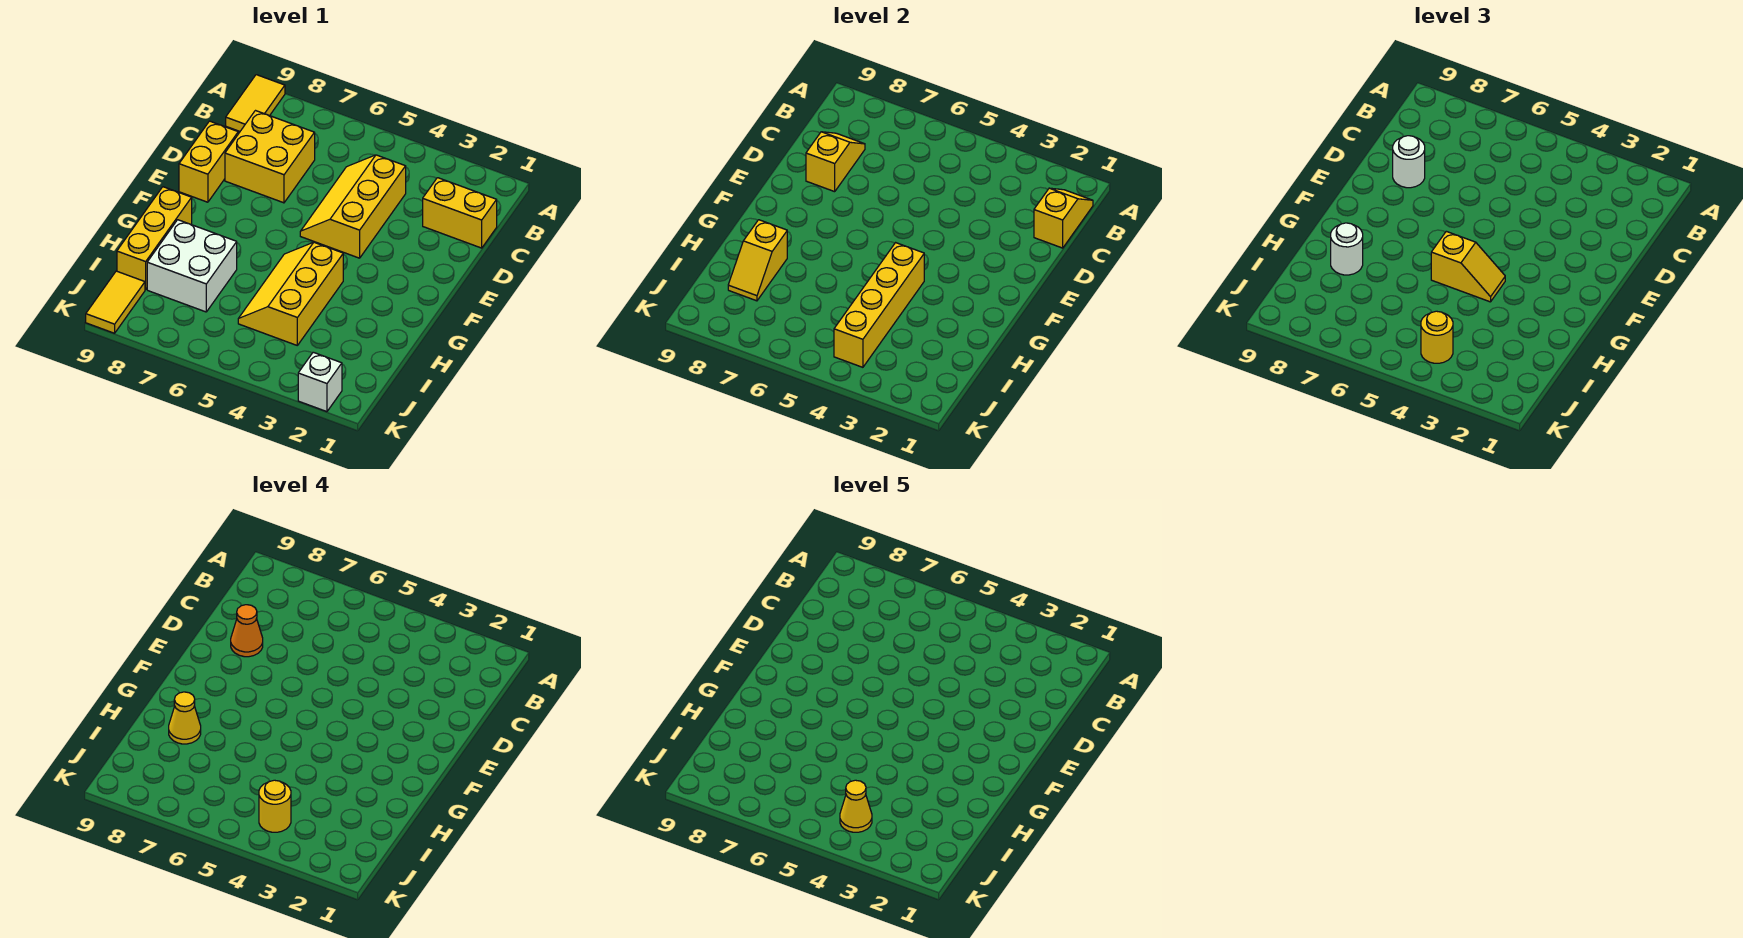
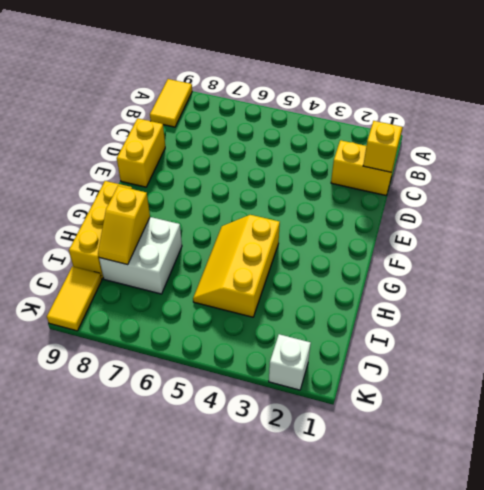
none -> yellow slope C4:E5 level 1 top 4
none -> yellow brick C7:D8 level 1
none -> yellow slope C8:D8 level 2 top D

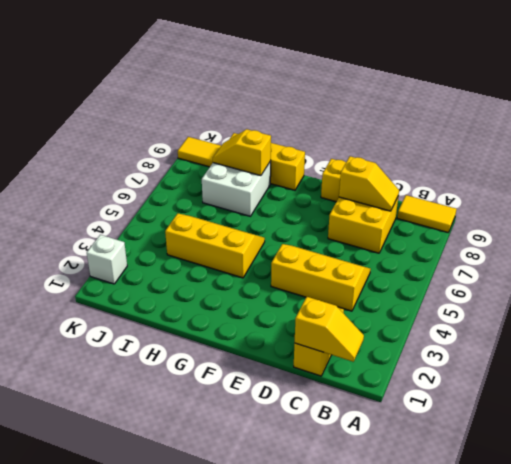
none -> yellow brick G4:J4 level 2
none -> white round brick D8 level 3
none -> yellow slope G4:G5 level 3 top 5

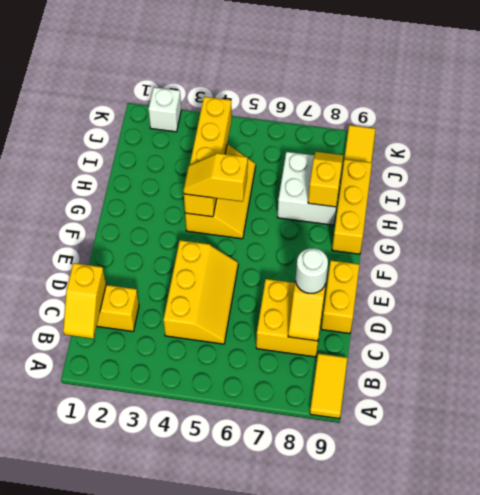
none -> white round brick H8 level 3
none -> yellow round brick J4 level 3
none -> orange cone D8 level 4

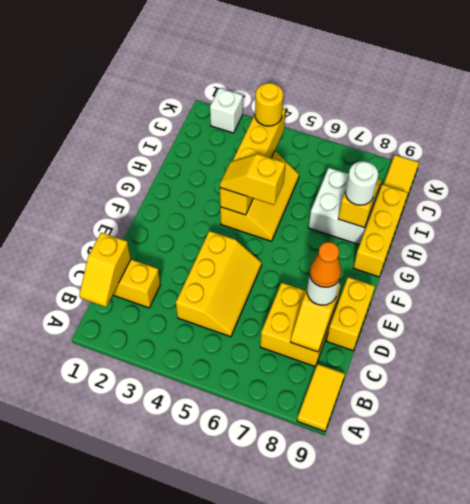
none -> yellow cone H8 level 4
none -> yellow round brick J4 level 4
none -> yellow cone J4 level 5

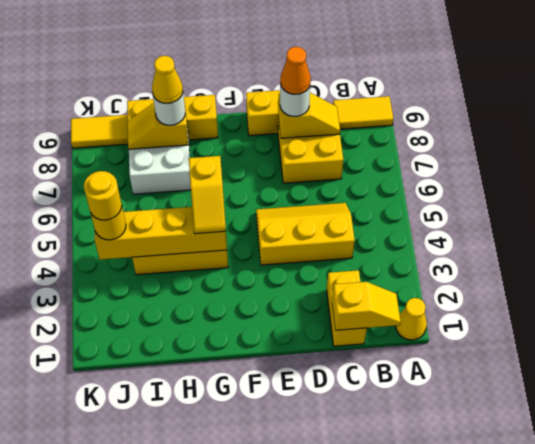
yellow cone A1 level 1 -> yellow cone J4 level 5
none -> white brick K2 level 1

